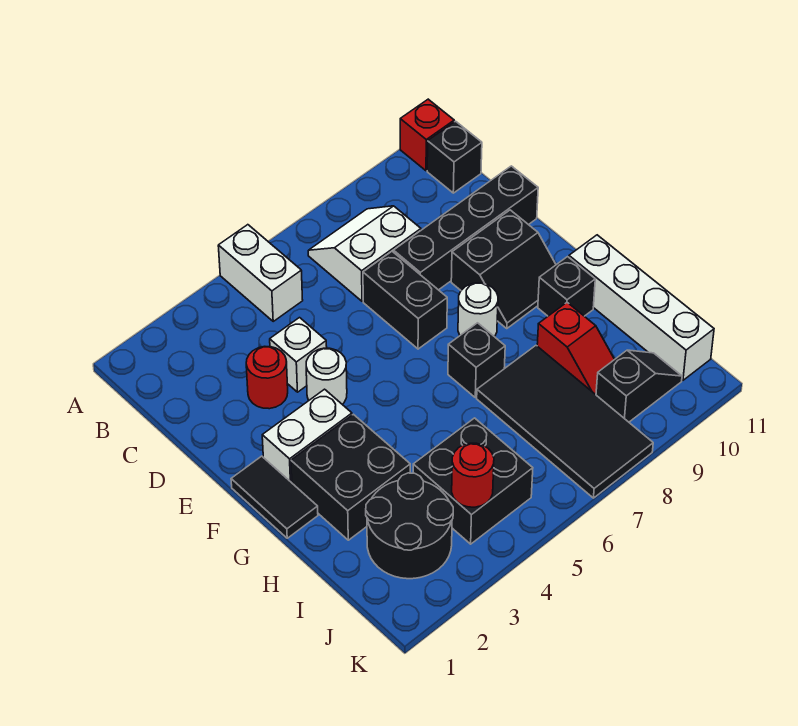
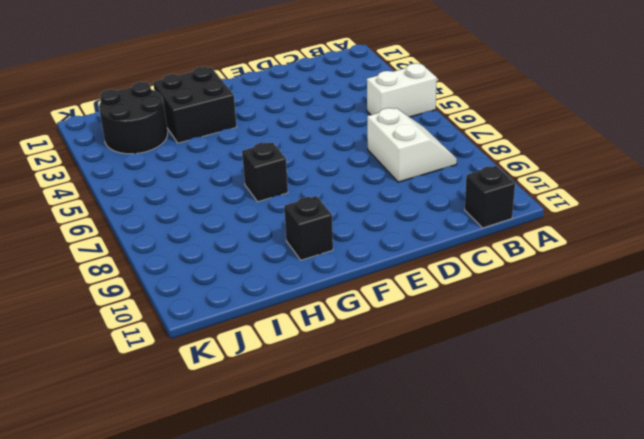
none -> red brick A11 level 1
none -> red round brick D3 level 1
none -> white brick D4 level 1

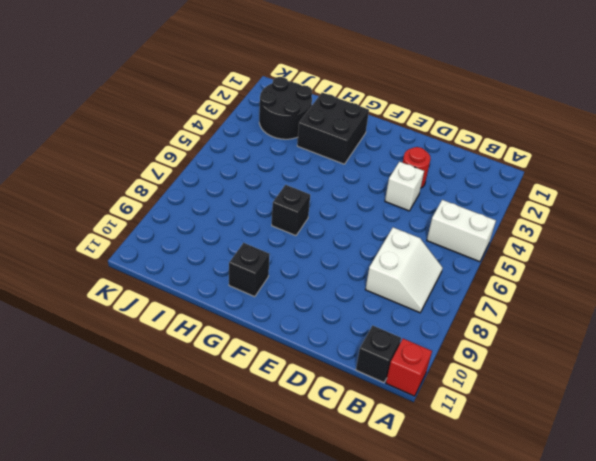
none -> black brick D7:E7 level 1
none -> black brick D8:D11 level 1
none -> white round brick E4 level 1

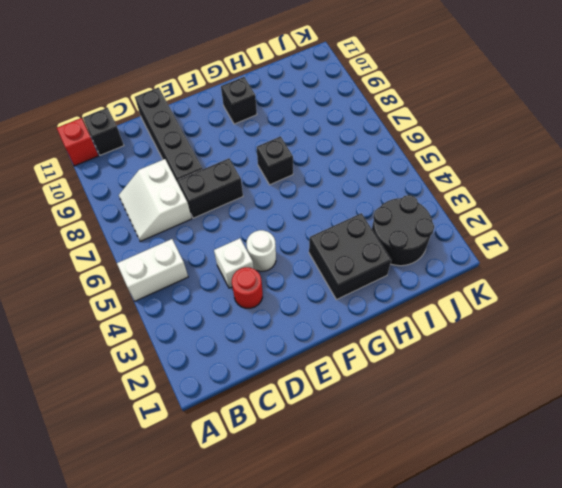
none -> black slope E9:F10 level 1 top E
none -> black tile F1:G1 level 1
none -> white brick F2:F3 level 1

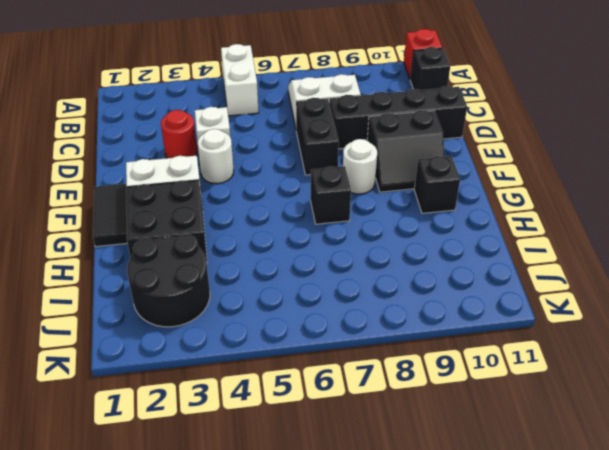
none -> white brick G11:J11 level 1
none -> black tile H7:K8 level 1
none -> red slope H9:I9 level 1 top H

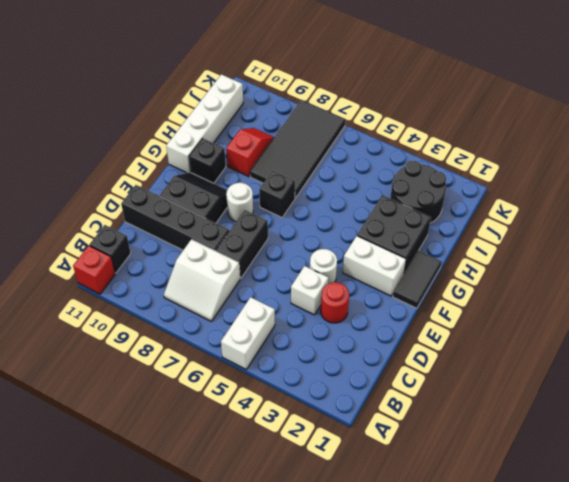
none -> black brick I4:J5 level 1
none -> black slope J9:J10 level 1 top 9
none -> red round brick J4 level 2

